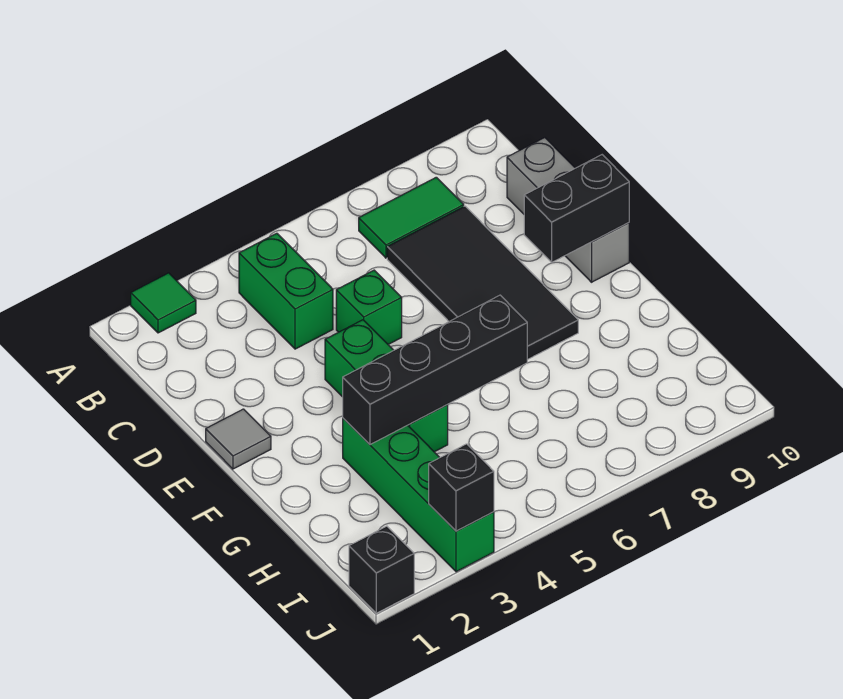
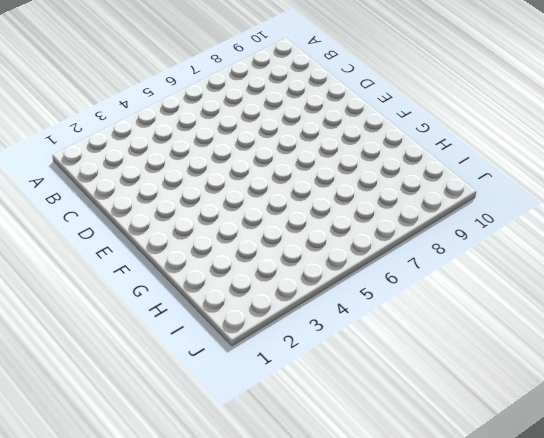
none -> green tile A2 level 1
none -> green brick B4:C4 level 1
none -> green tile B7:B8 level 1

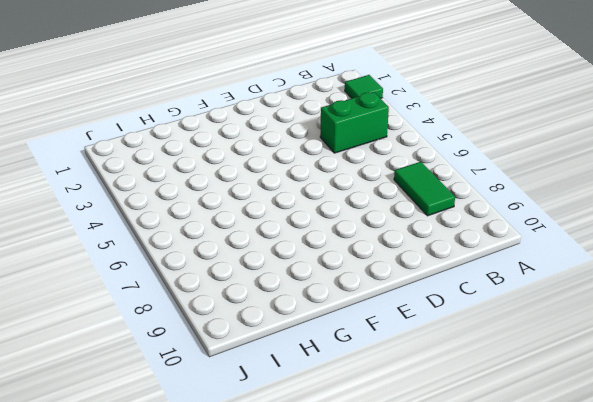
none -> black tile C7:F8 level 1
none -> grey brick C10:E10 level 1
none -> green brick D5 level 1

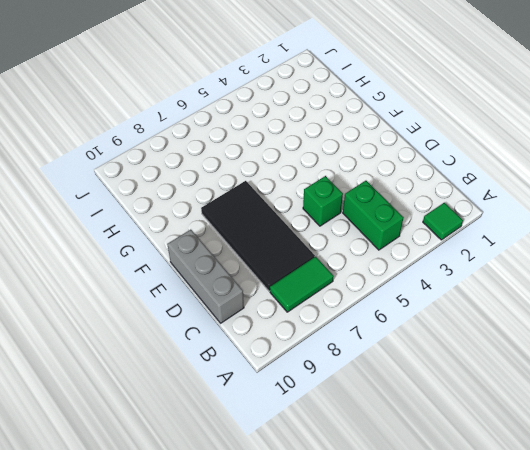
none -> grey tile E1 level 1
none -> green brick E4:G4 level 1
none -> green brick G3:J3 level 1

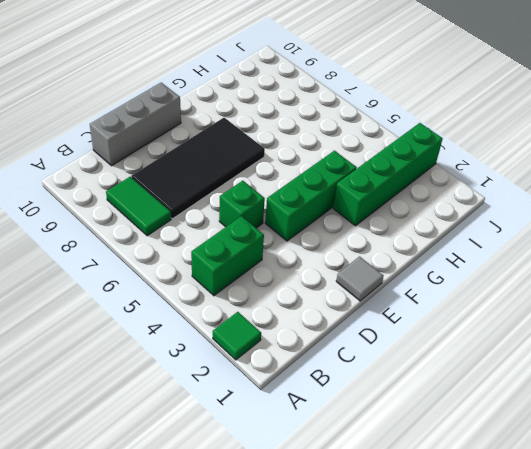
none -> black brick J1 level 1
none -> black brick E9:E10 level 2
none -> black brick G3:G6 level 2

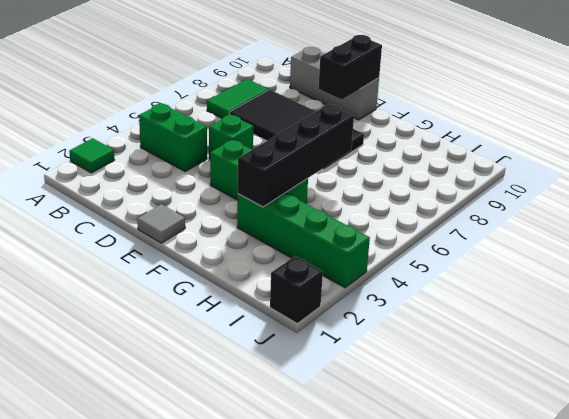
none -> black brick J3 level 2

